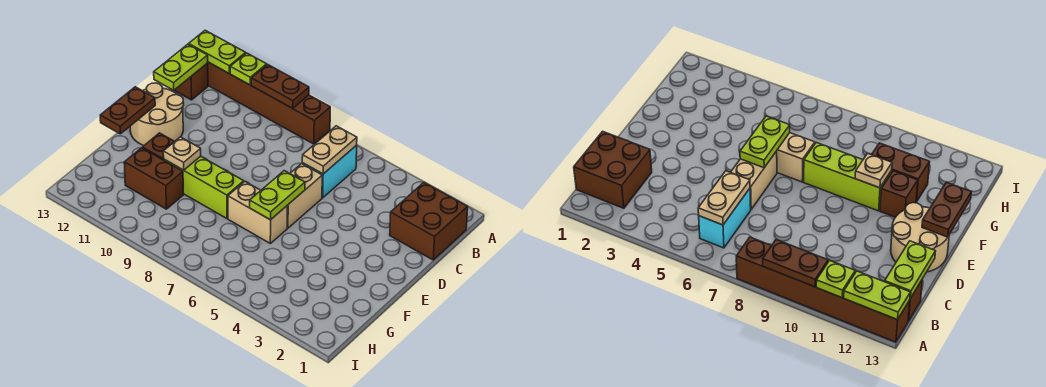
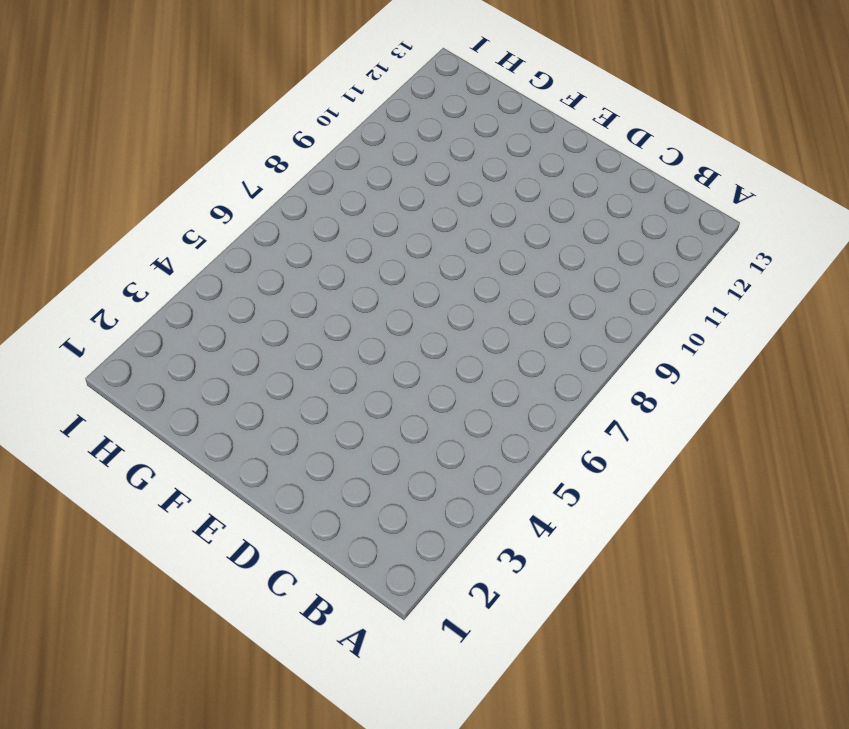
none -> brown brick A8:A13 level 1
none -> brown brick B1:C2 level 1
none -> cyan brick B6:C6 level 1

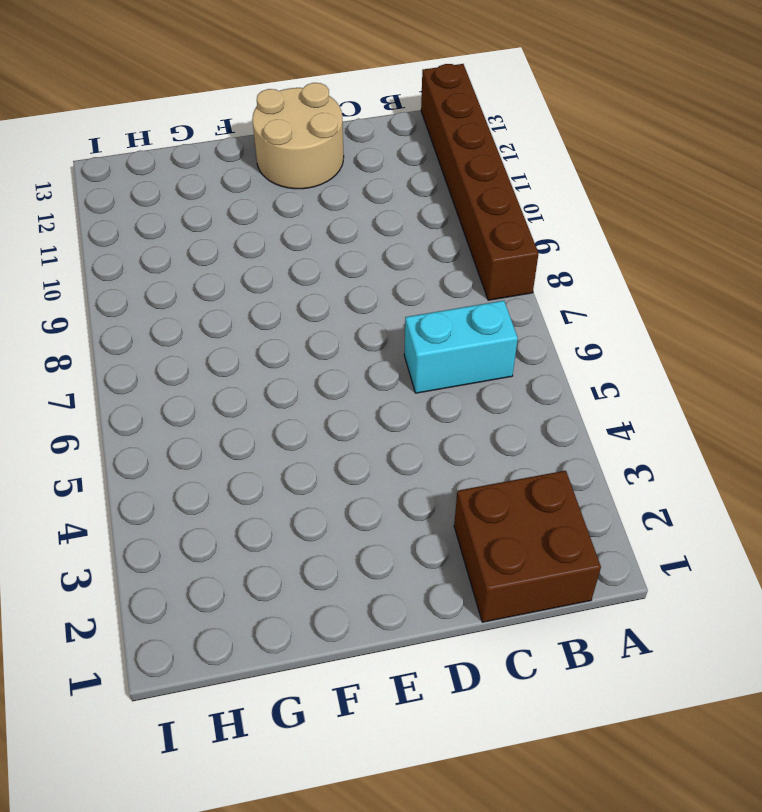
none -> brown brick B13 level 1
none -> tan brick D6:E6 level 1
none -> tan brick F6:F7 level 1

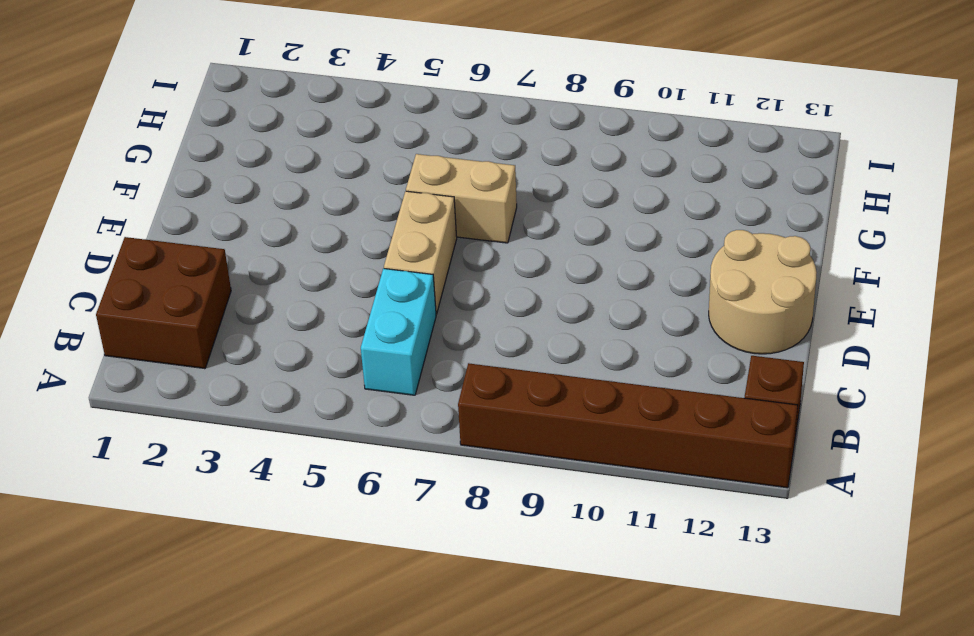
none -> lime brick F8:F10 level 1
none -> brown brick F11 level 1
none -> brown brick G10:G11 level 1

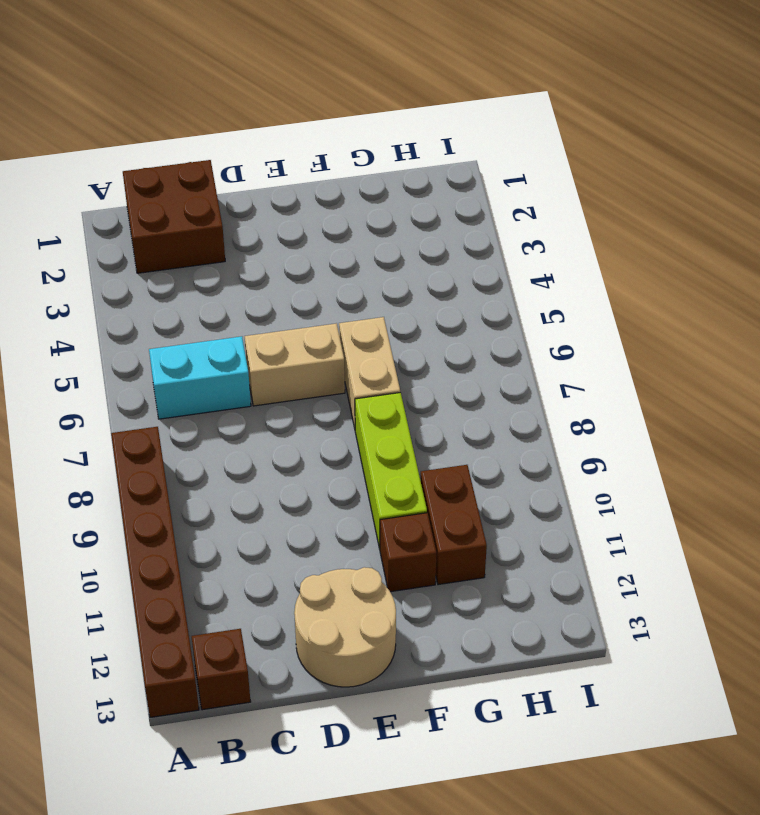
none -> brown plate A9:A10 level 2
none -> lime plate A11 level 2
none -> lime plate A12:A13 level 2

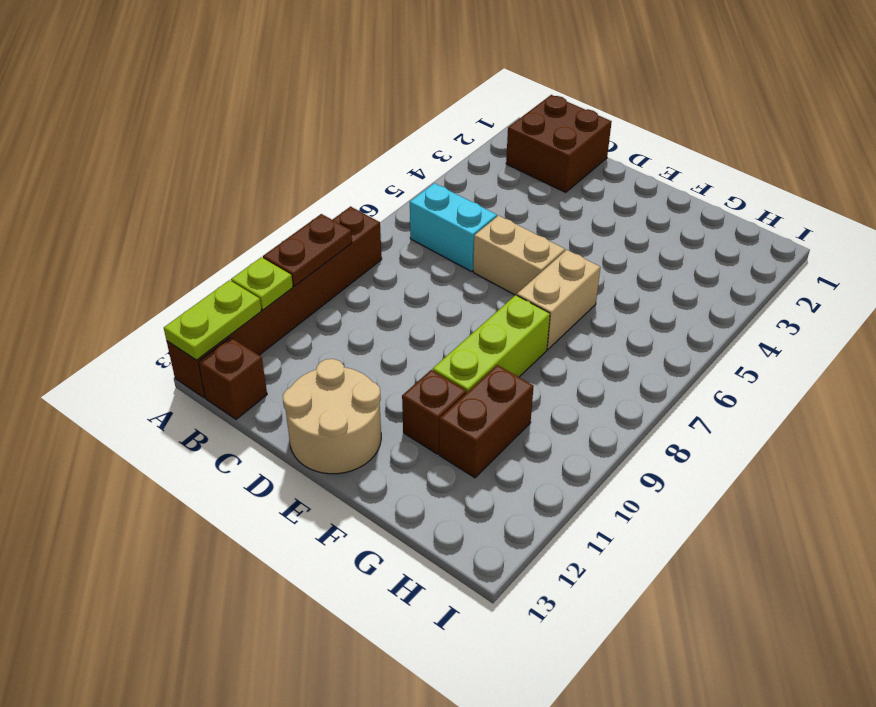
none -> tan plate B6:C6 level 2
none -> lime plate B13:C13 level 2
none -> lime plate E6:F6 level 2

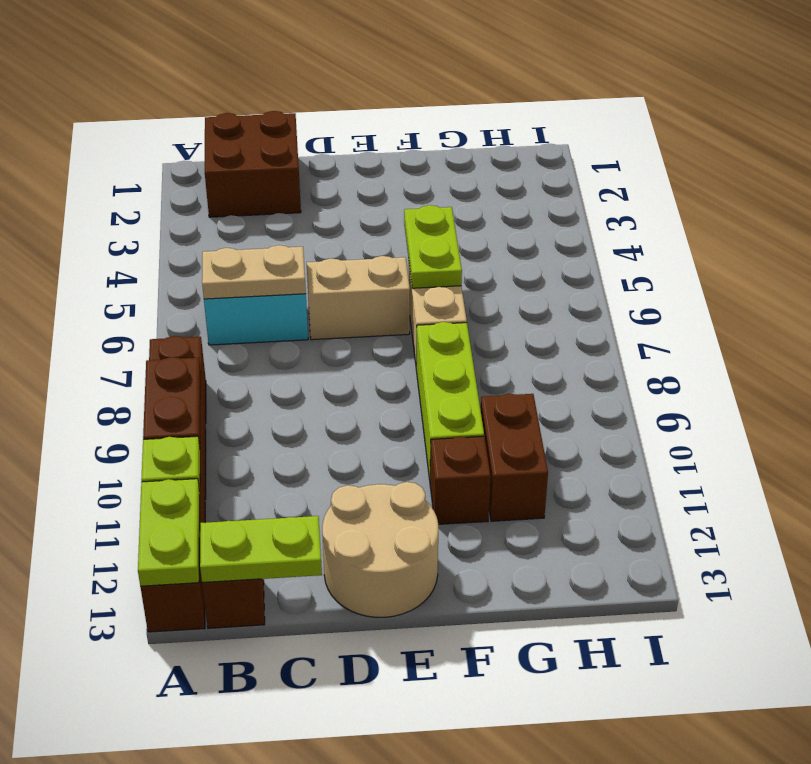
lime plate F5:F6 level 2 -> lime plate E6:F6 level 2
none -> brown plate E13:F13 level 2
none -> tan plate F10 level 2

